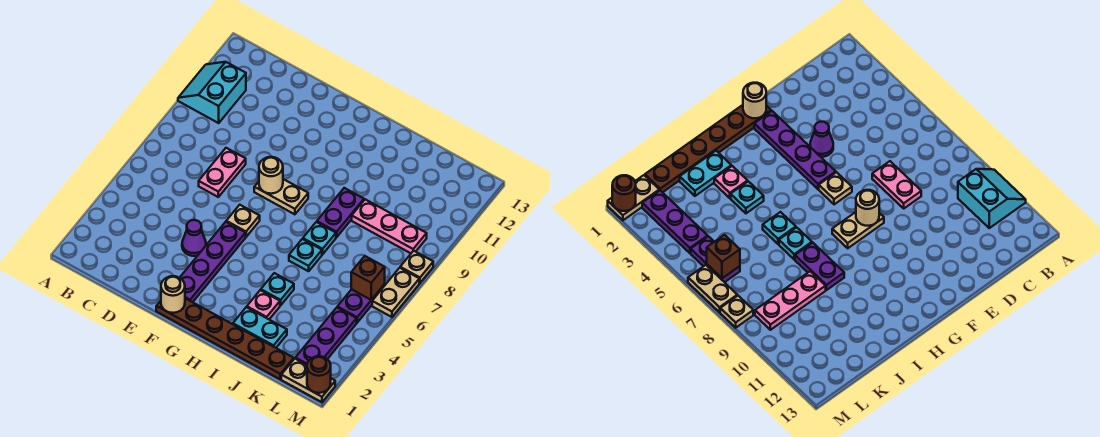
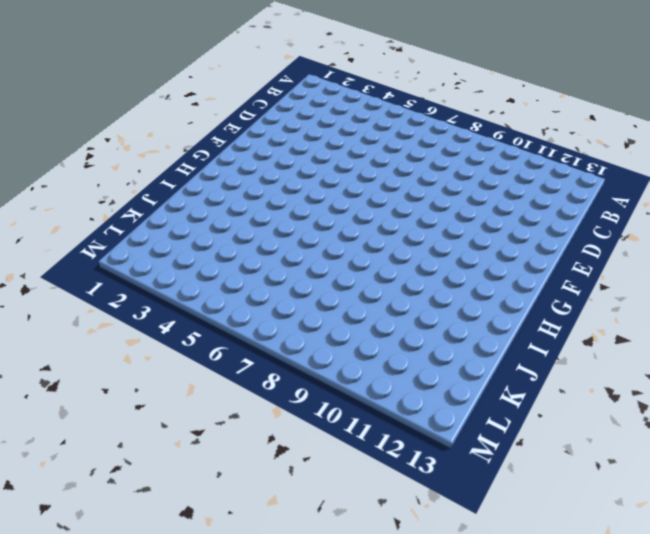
none -> cyan slope A10:B11 level 1 top B
none -> pink plate D7:D8 level 1
none -> purple cone E4 level 1

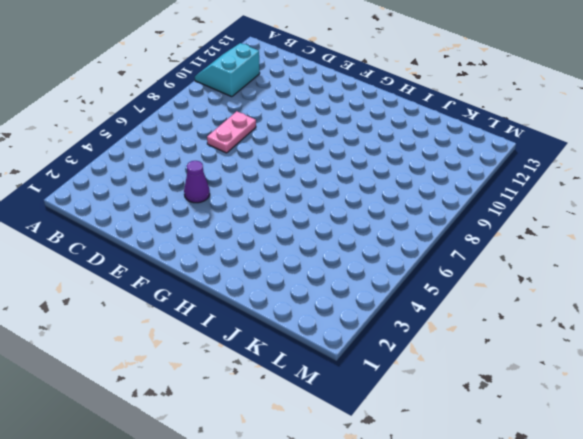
none -> brown plate F1:K1 level 1
none -> purple plate F2:F5 level 1
none -> tan plate F6 level 1

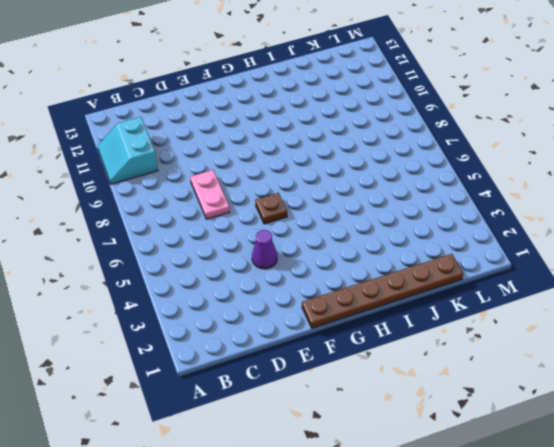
brown plate F6 level 1 -> tan plate F6 level 1
none -> purple plate F2:F5 level 1
none -> tan plate F8:G8 level 1
none -> cyan plate I2:J2 level 1

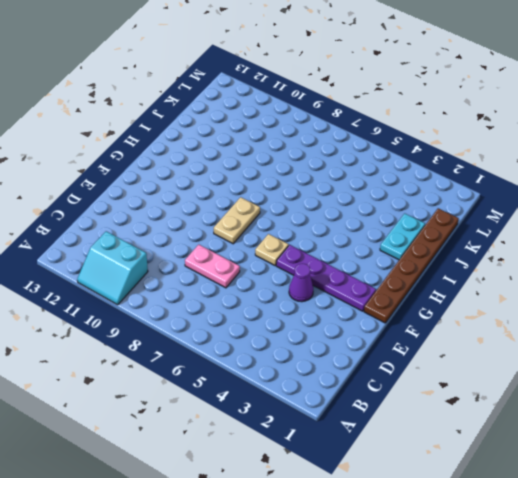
none -> pink plate I3 level 1
none -> cyan plate I4 level 1
none -> cyan plate I6 level 1

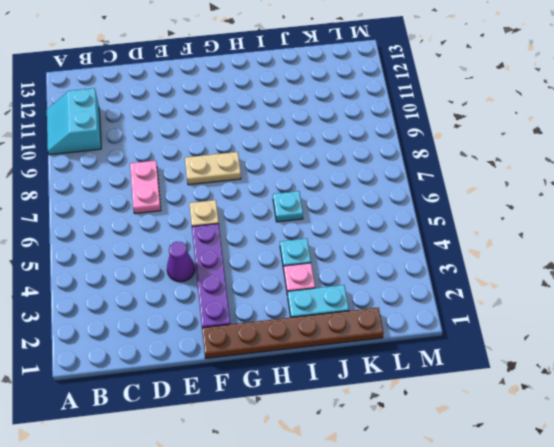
none -> cyan plate I7 level 1
none -> purple plate I8:I9 level 1
none -> pink plate J9:L9 level 1

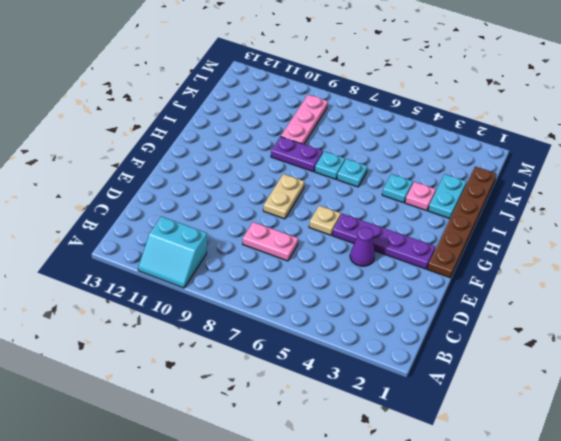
none -> tan plate L1:M1 level 1
none -> purple plate L2:L4 level 1
none -> purple plate L5:L6 level 1

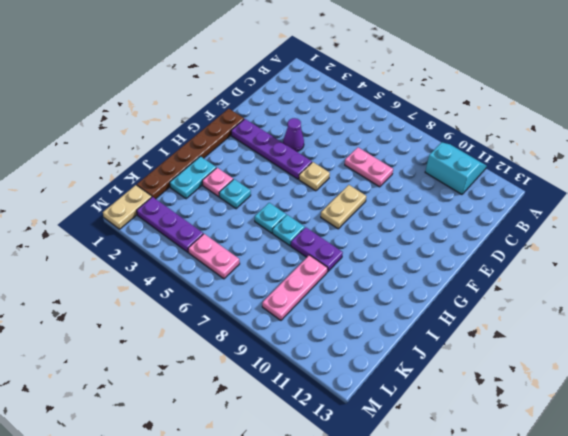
pink plate L5:L6 level 1 -> purple plate L5:L6 level 1
none -> tan plate M6:M7 level 1
none -> tan plate M8 level 1
none -> tan round brick F1 level 2

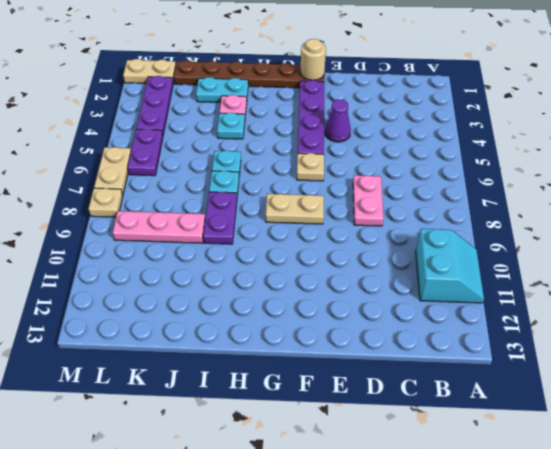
none -> tan round brick F8 level 2
none -> brown brick L6 level 2
none -> brown round brick M1 level 2

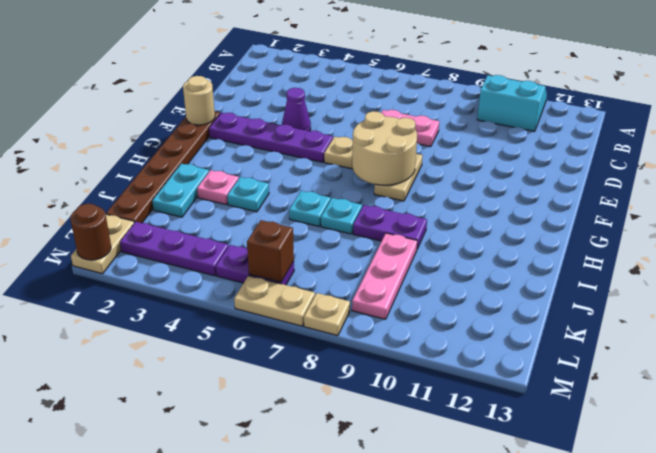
tan round brick F7:G8 level 2 -> tan round brick F8 level 2

